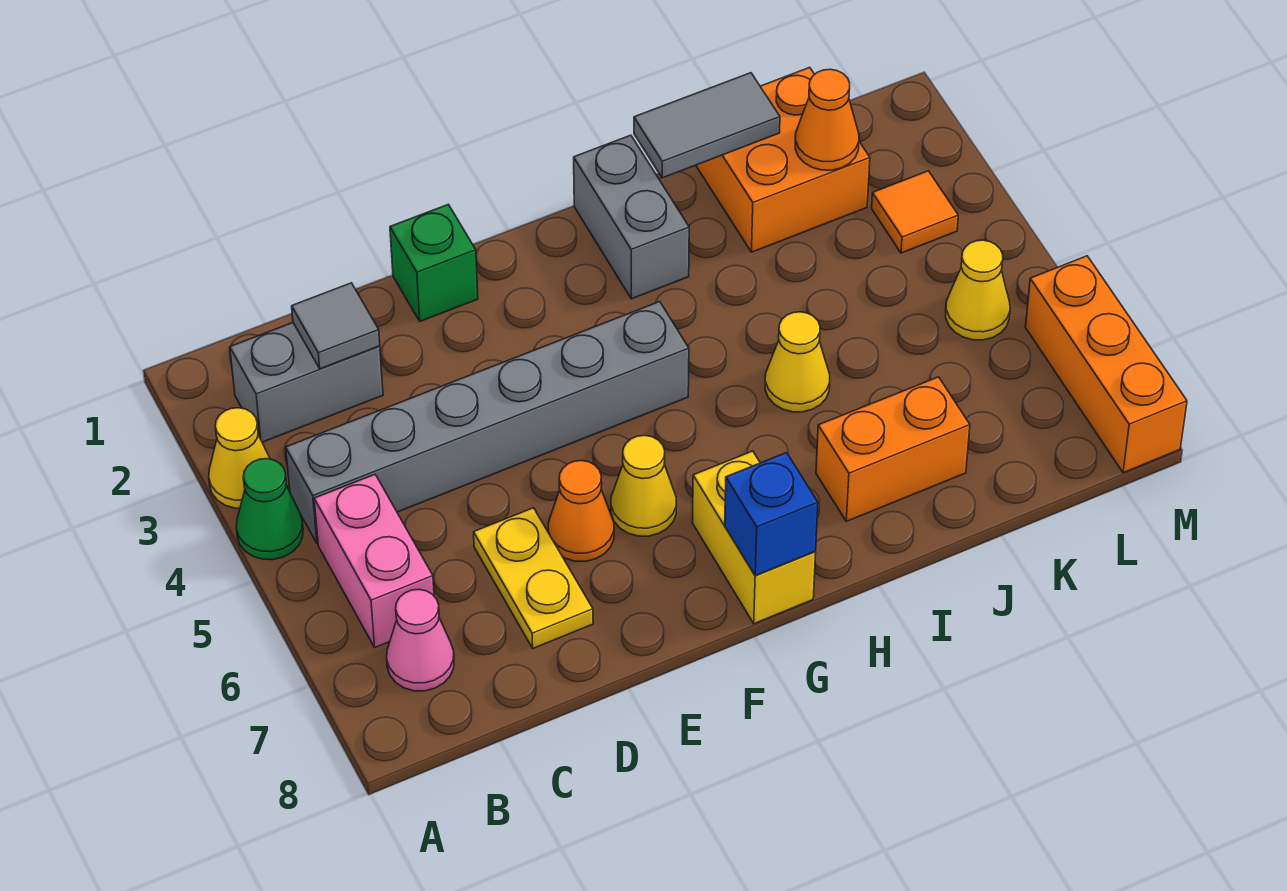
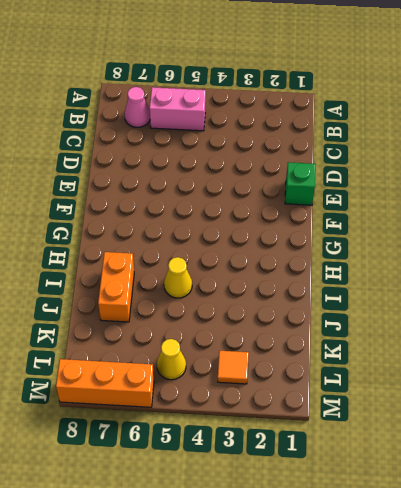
none -> yellow cone A3 level 1
none -> green cone A4 level 1
none -> grey brick B2:C2 level 1

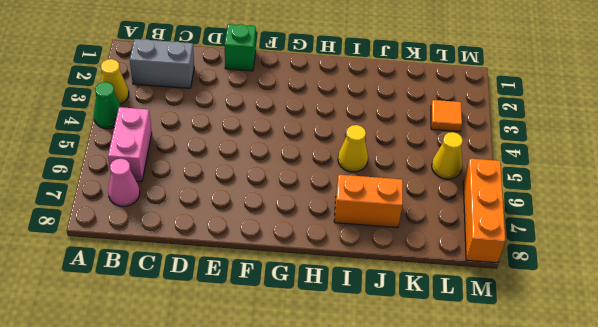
none -> grey brick B4:G4 level 1
none -> yellow plate D6:D7 level 1
none -> orange cone E6 level 1

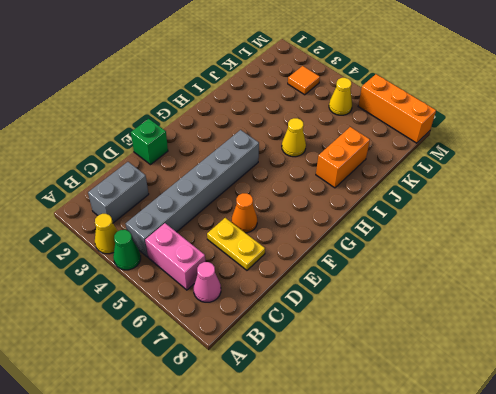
none -> yellow cone F6 level 1
none -> yellow brick G7:G8 level 1
none -> grey brick H1:H2 level 1

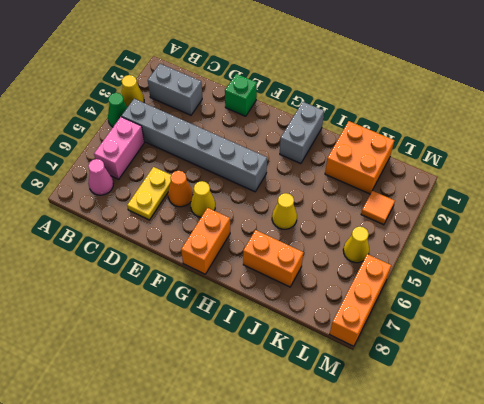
orange brick G7:G8 level 1 -> yellow brick G7:G8 level 1
none -> grey tile C2 level 2
none -> blue brick G8 level 2
none -> grey tile I1:J1 level 2

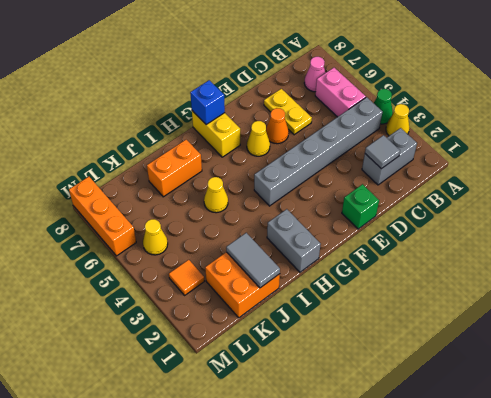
grey tile J1:J2 level 2 -> grey tile I1:J1 level 2
none -> orange cone K2 level 2

